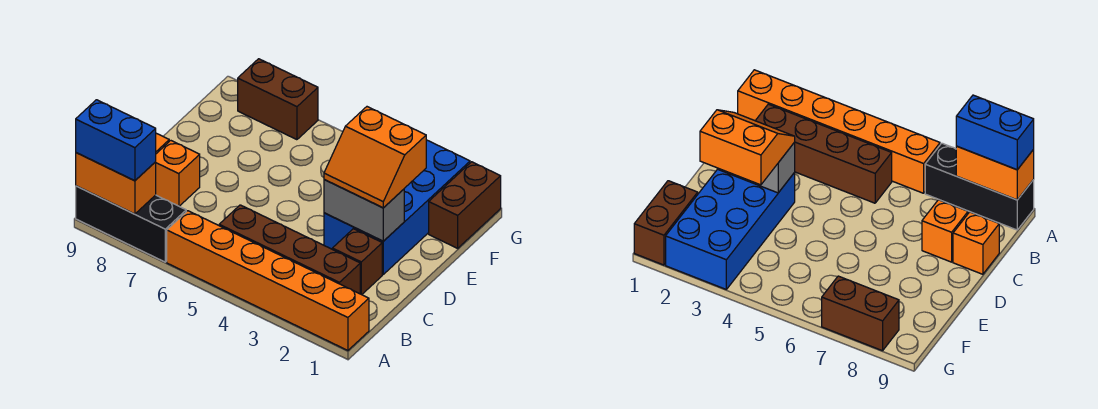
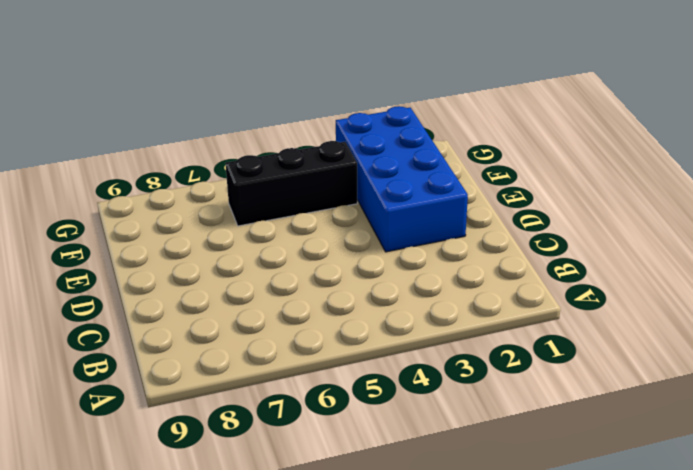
black brick F4:F6 level 1 -> black brick A7:A9 level 1
none -> orange brick A1:A6 level 1
none -> brown brick B2:B5 level 1
none -> brown brick C2 level 1

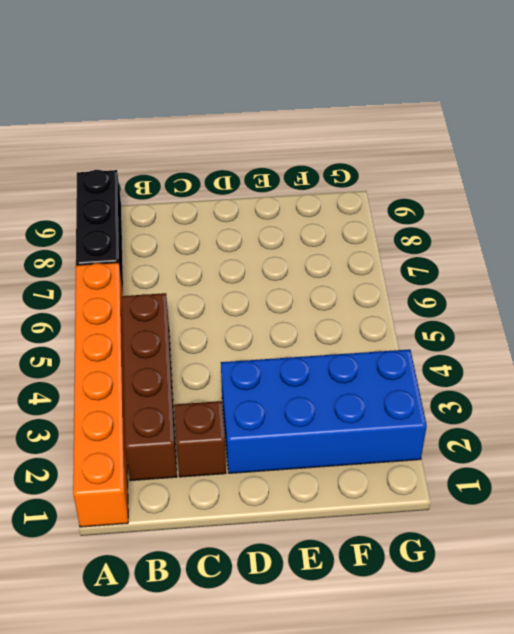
none -> orange brick C8 level 1
none -> orange brick C9 level 1
none -> brown brick F1:G1 level 1

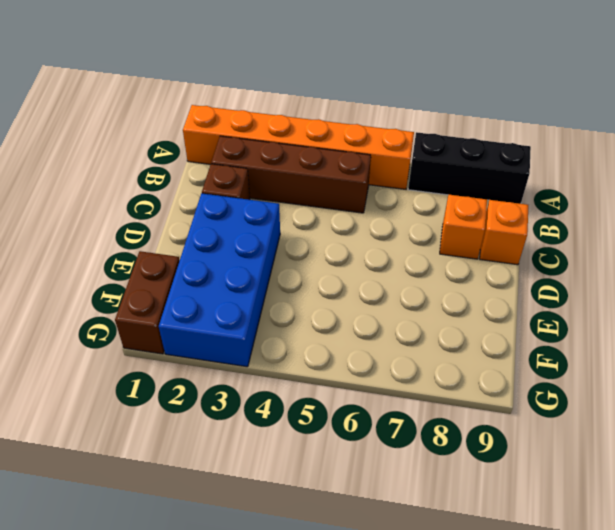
none -> brown brick G7:G8 level 1
none -> orange brick A8:A9 level 2
none -> grey brick D2:D3 level 2

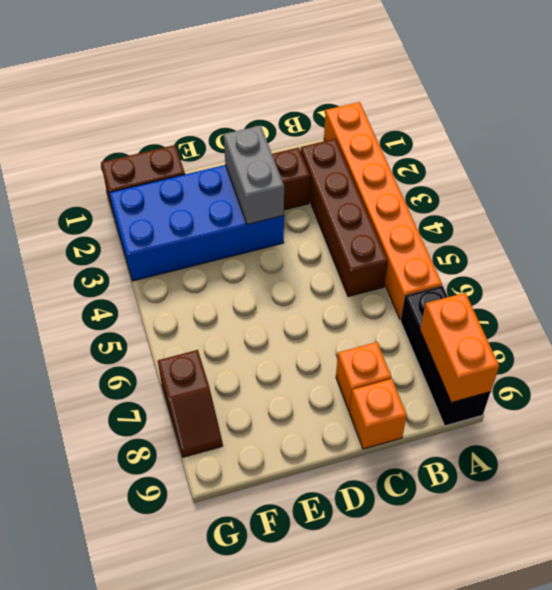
brown slope G7:G8 level 1 top 7 -> brown brick G7:G8 level 1
none -> blue brick A8:A9 level 3
none -> orange slope D2:E3 level 3 top E

